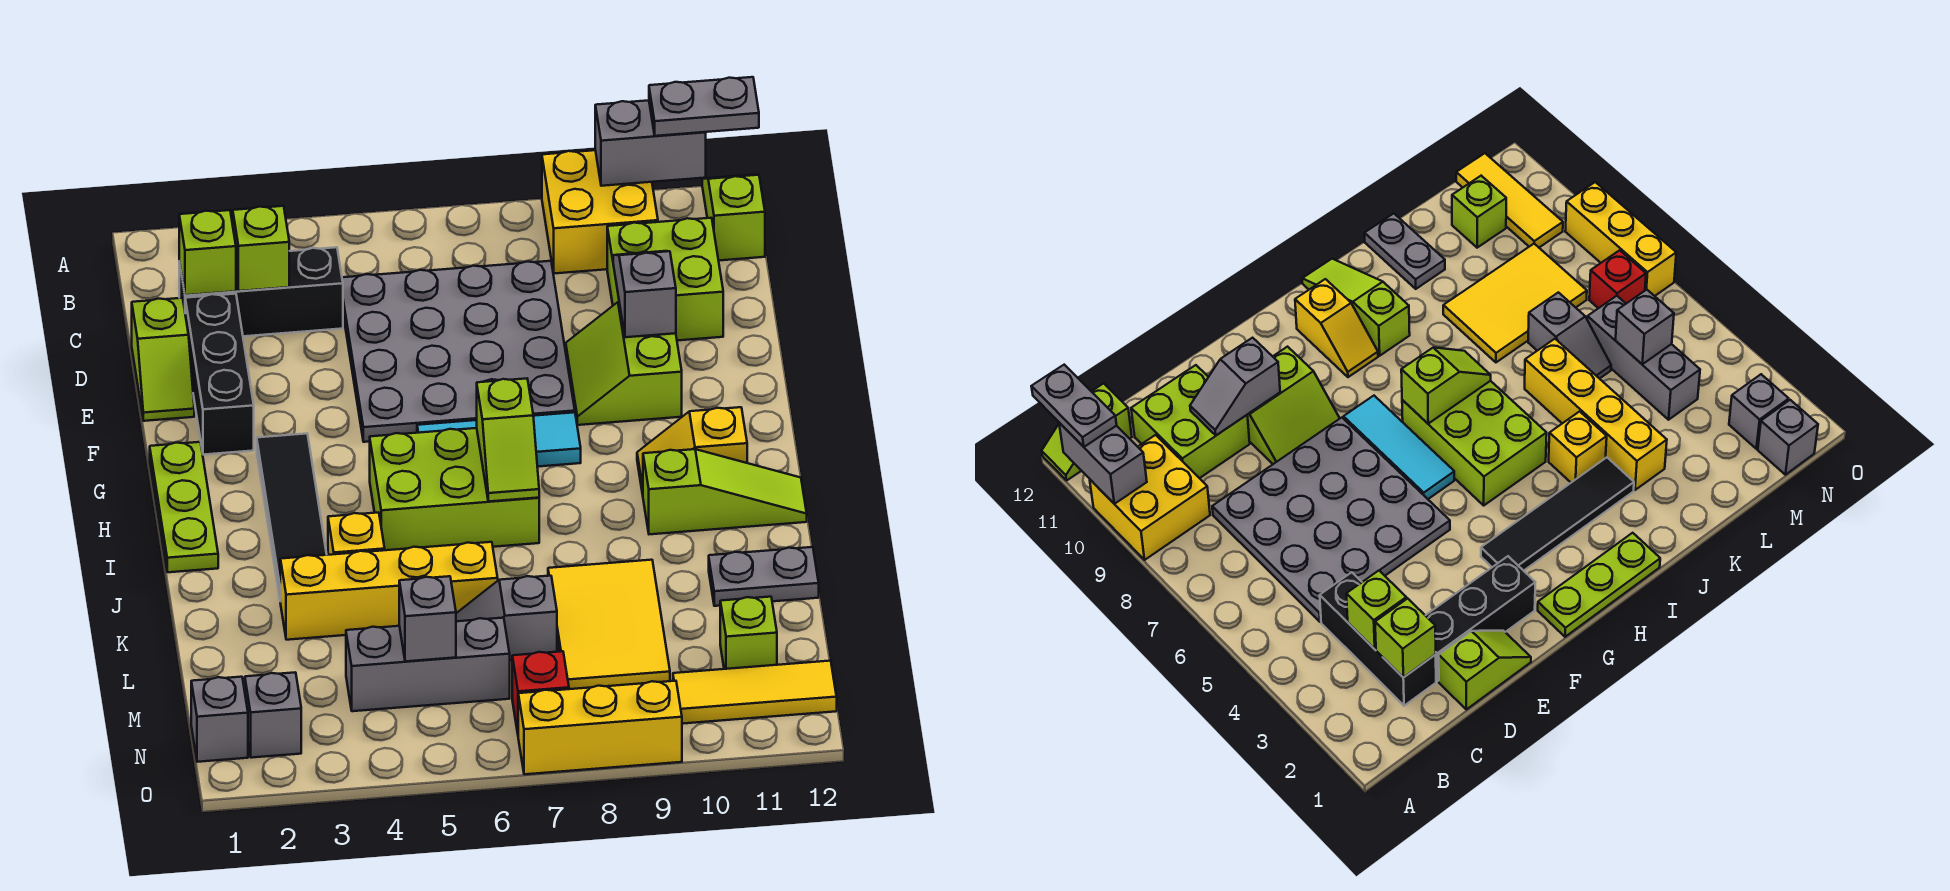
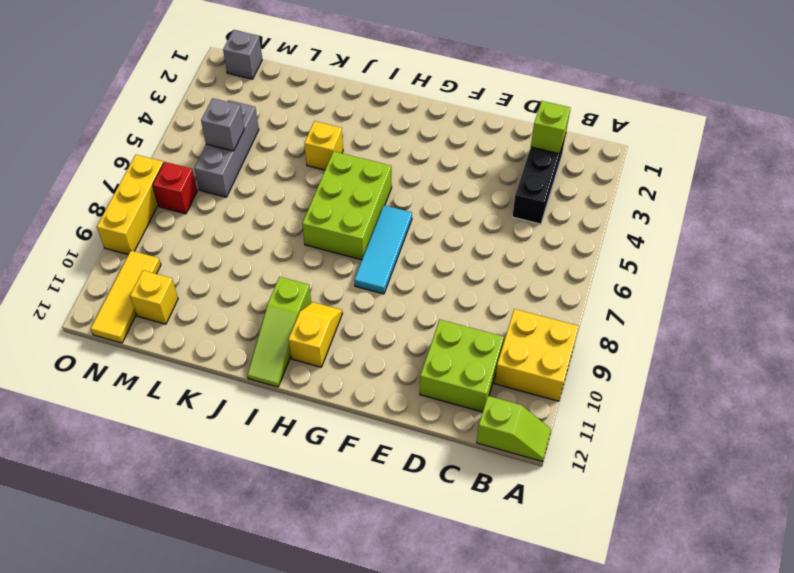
yellow brick M11 level 1 -> lime brick M11 level 1
none -> grey plate C5:F8 level 1
none -> lime slope D1:E1 level 1 top D
none -> black brick D2:F2 level 1
none -> lime slope E9:F10 level 1 top 10

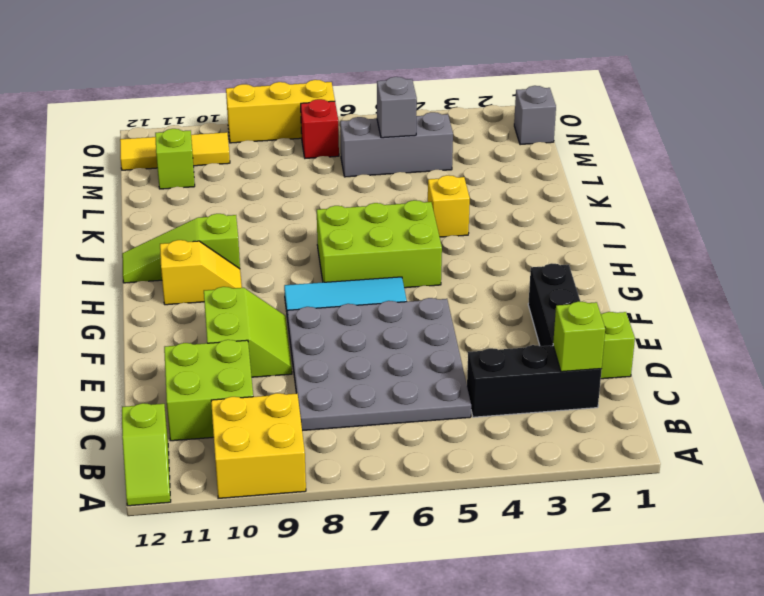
none -> lime plate G1:I1 level 1
none -> black tile G3:J3 level 1
none -> yellow brick K3:K6 level 1
none -> yellow tile K8:M9 level 1

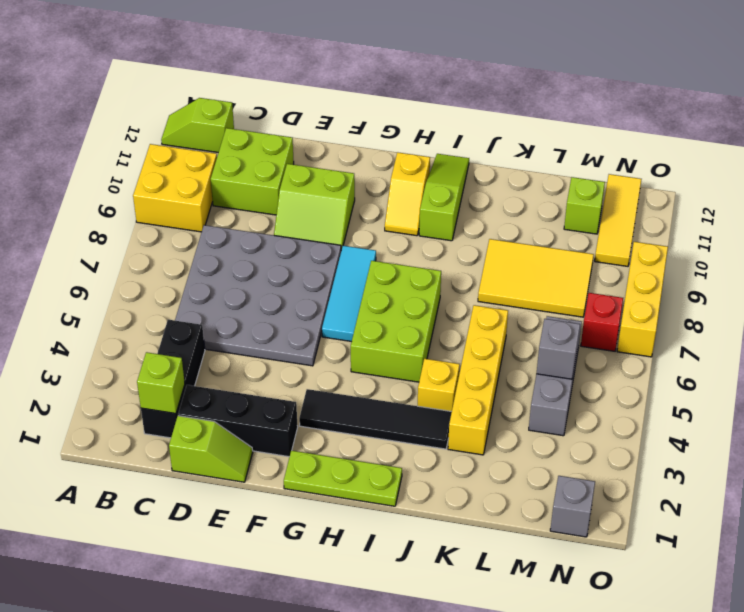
none -> grey plate K11:K12 level 1
none -> grey slope L6:L7 level 1 top 7
none -> grey brick N2 level 1
none -> grey brick A10:A11 level 2

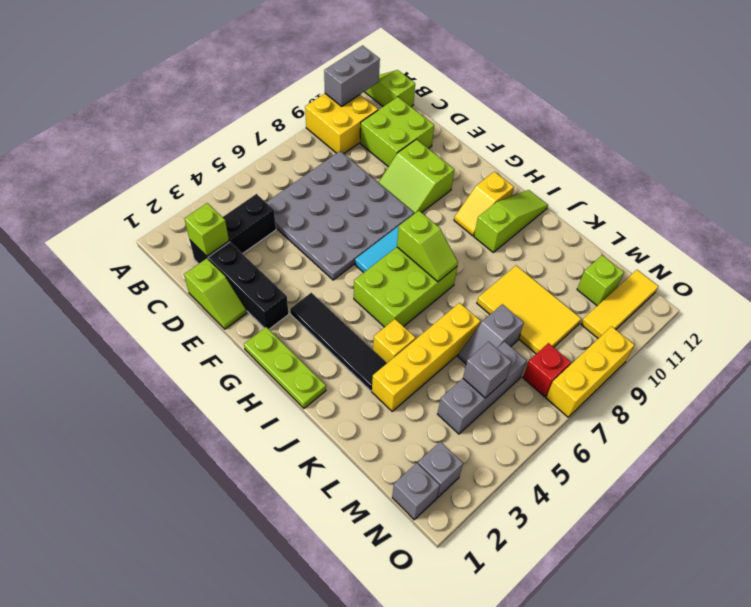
none -> grey plate K11:K12 level 1
none -> lime brick C3 level 2
none -> grey slope D10:E10 level 2 top E
none -> grey plate A11:A12 level 3

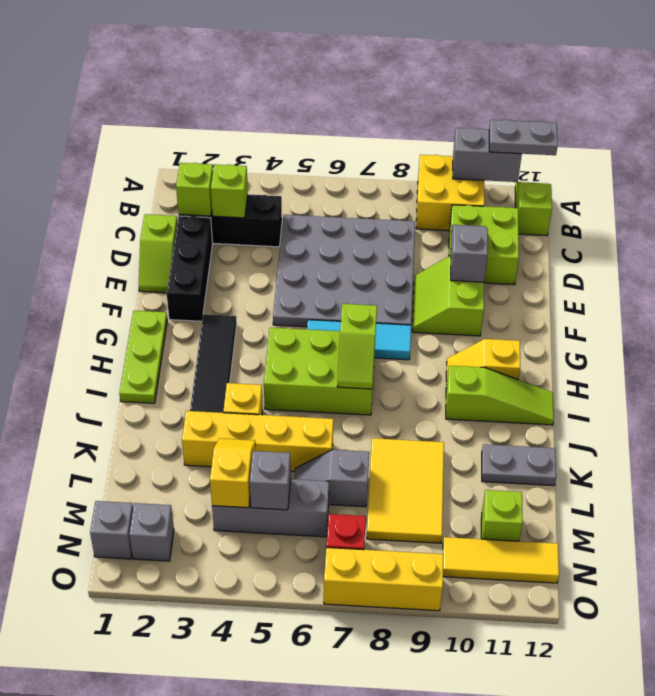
yellow slope L4:M4 level 2 top M -> none

